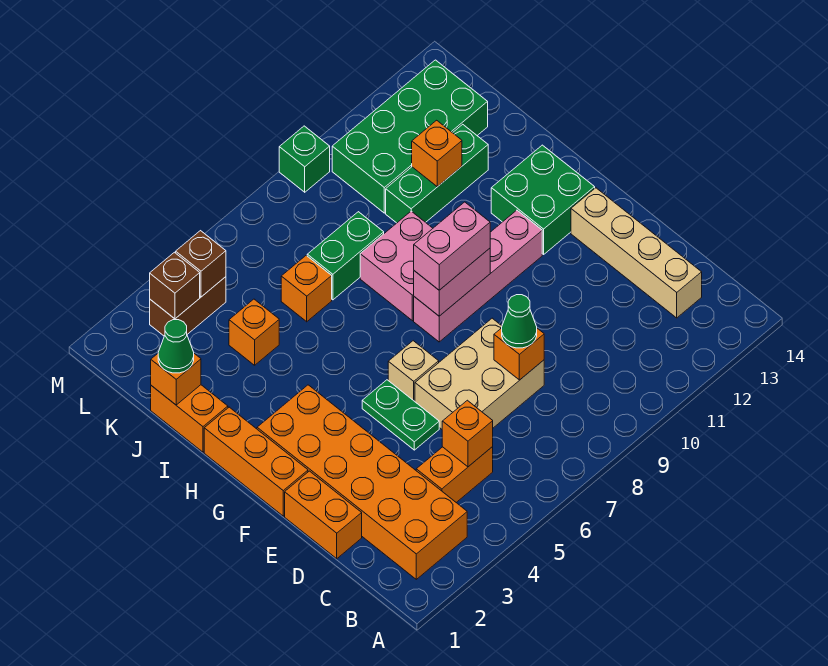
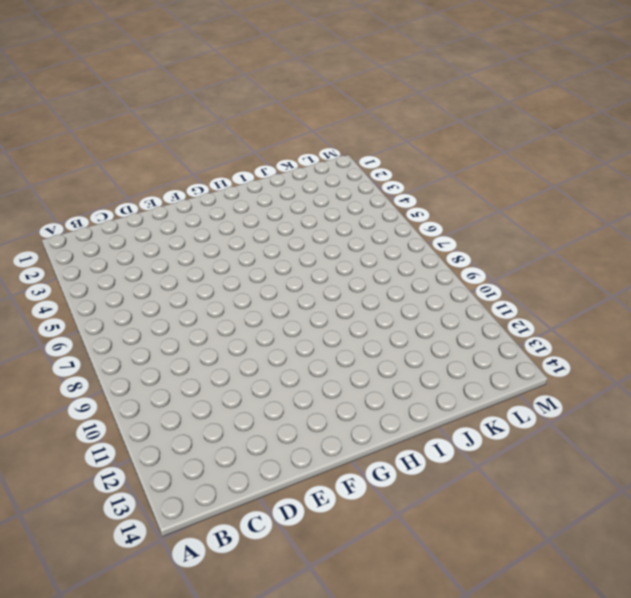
none -> orange brick B2:G3 level 1
none -> orange brick C4:C5 level 1
none -> tan brick C13:F13 level 1

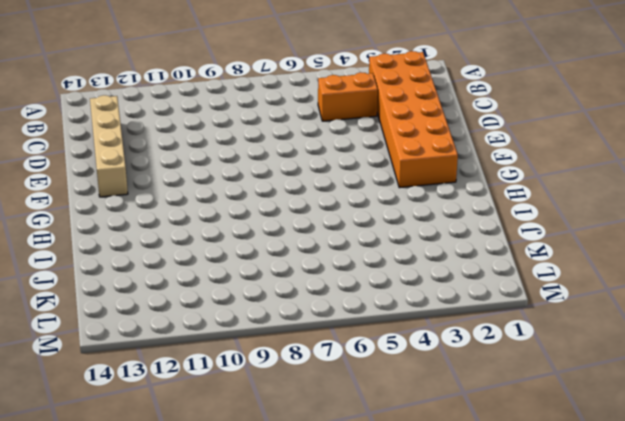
none -> orange brick D1:E1 level 1
none -> tan brick D6:E8 level 1
none -> green plate E5:F5 level 1

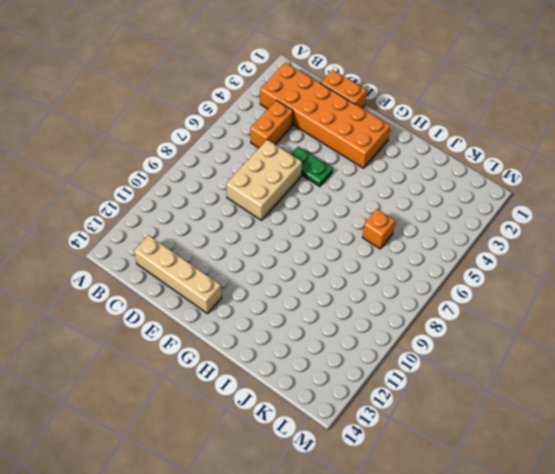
none -> orange brick F1:H1 level 1
none -> tan brick F6 level 1
none -> pink brick G8:G11 level 1

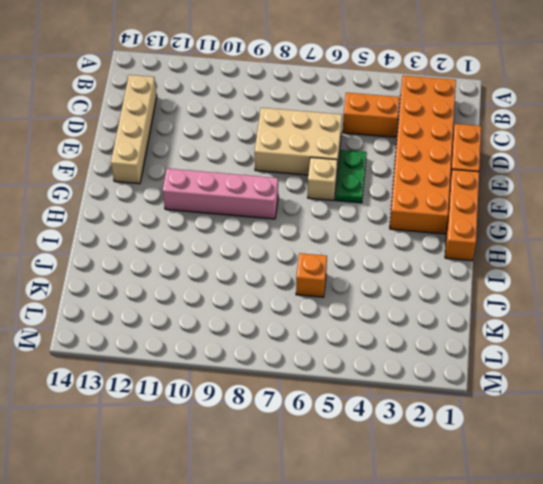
none -> green brick G12:H13 level 1
none -> pink brick H8:I9 level 1
none -> orange brick I1:J1 level 1

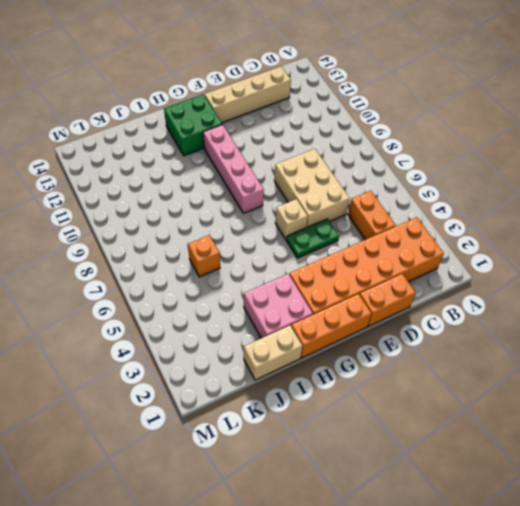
pink brick H2:I3 level 1 -> pink brick H8:I9 level 1
tan brick I1:J1 level 1 -> orange brick I1:J1 level 1
none -> orange brick J4 level 1
none -> green brick J7:J8 level 1
none -> green brick J10:J12 level 1

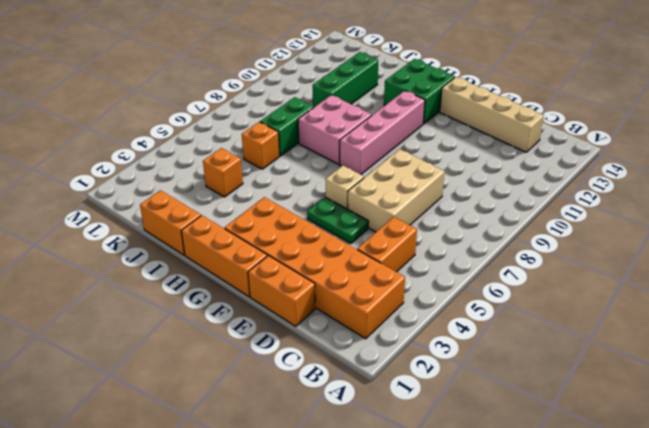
none -> green brick K10:L13 level 1
none -> brown brick L3:L4 level 1
none -> green brick M9 level 1

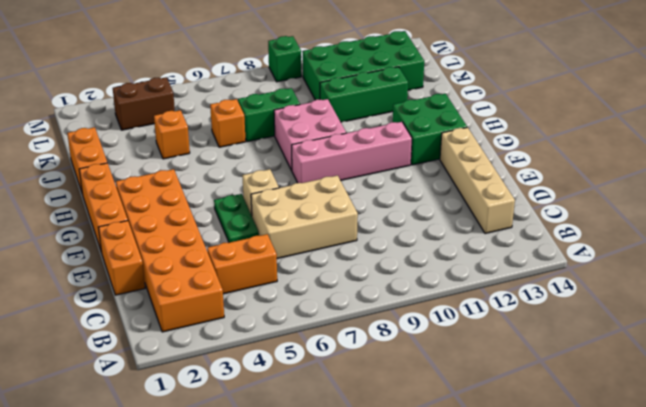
none -> orange brick C5 level 2
none -> orange brick D8 level 2
none -> pink brick G8:G9 level 2

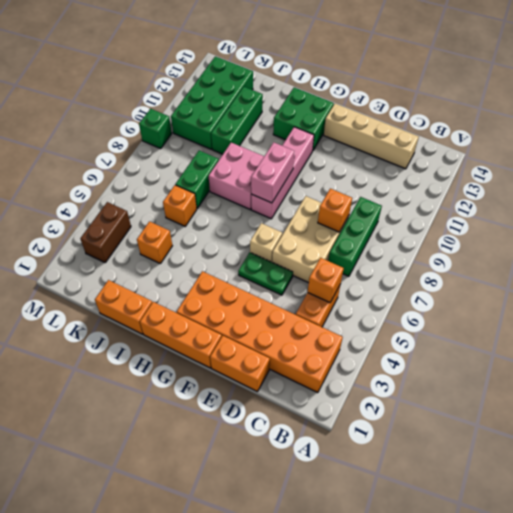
green brick C7:C9 level 1 -> none
none -> orange brick J1 level 2
none -> orange brick J11 level 2
none -> brown brick L3 level 2

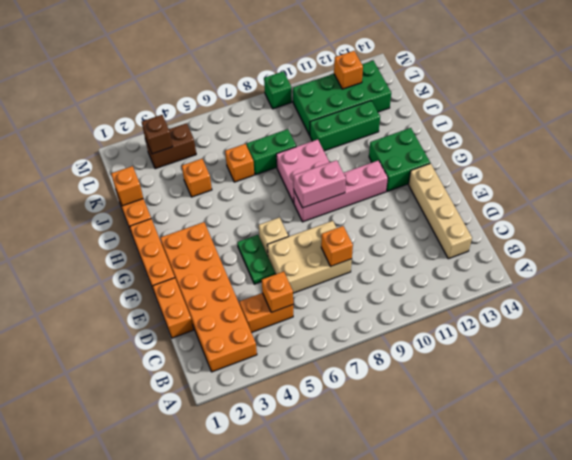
orange brick L12 level 2 -> orange brick J11 level 2
none -> brown brick L4 level 2
none -> green cone D8 level 3
none -> pink brick G8:G9 level 3

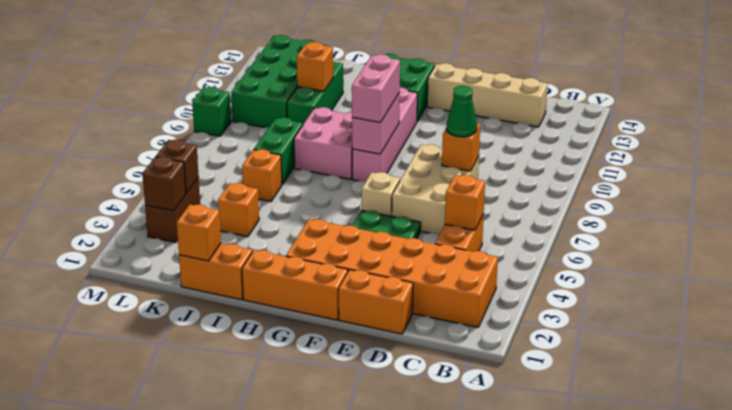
none -> green cone J1 level 3

